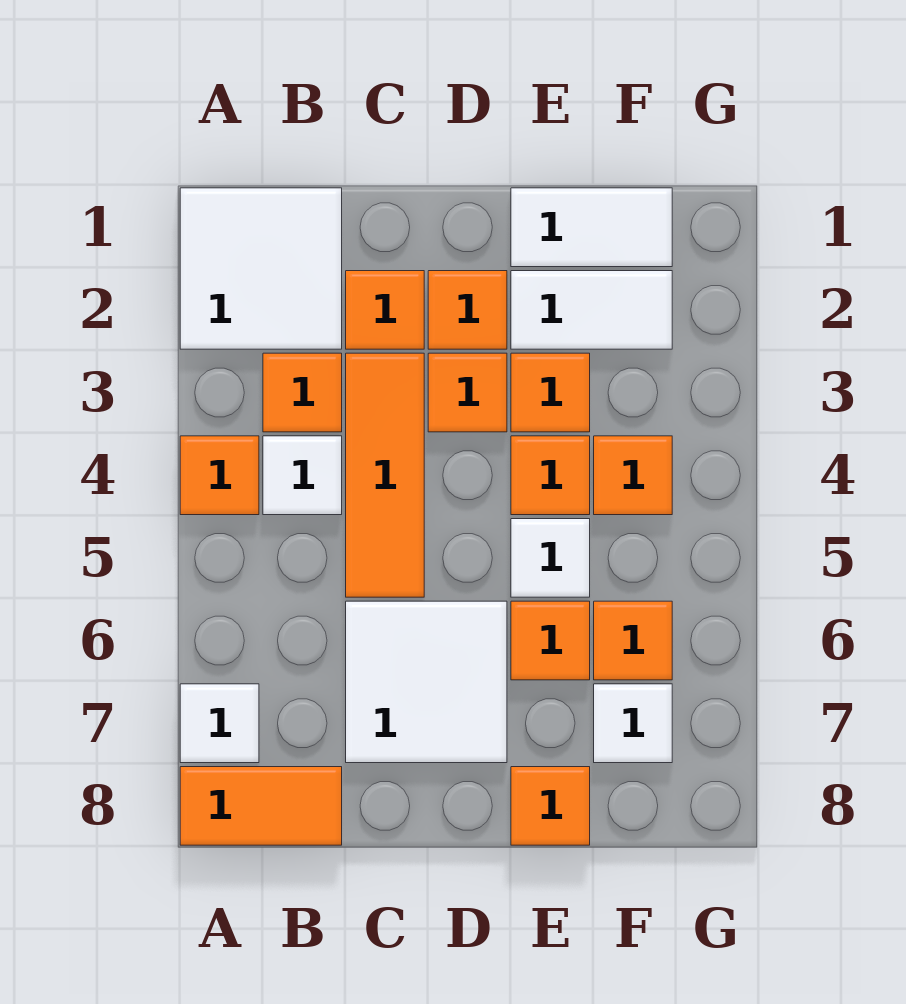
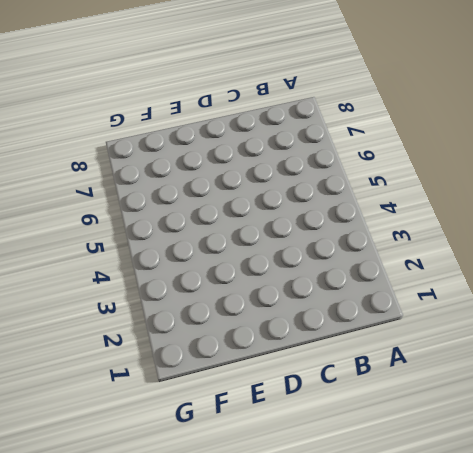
none -> white tile A1:B2 level 1
none -> orange tile A4 level 1
none -> white tile A7 level 1

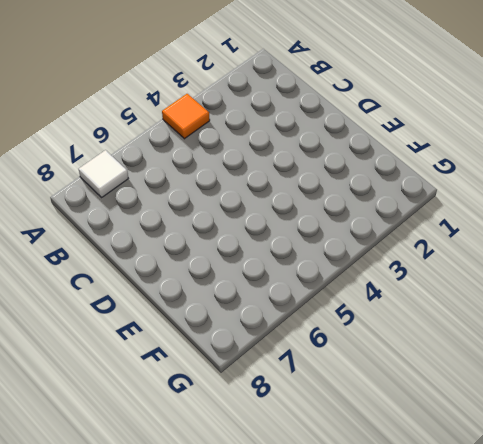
none -> white tile A1:B2 level 1
none -> orange tile A8:B8 level 1
none -> orange tile B3 level 1

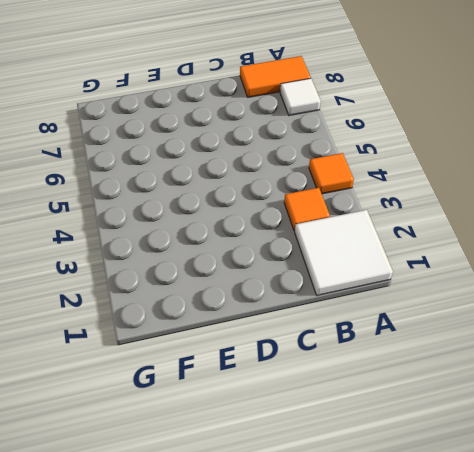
none -> white tile B4 level 1
none -> orange tile C2 level 1
none -> orange tile C3:C5 level 1

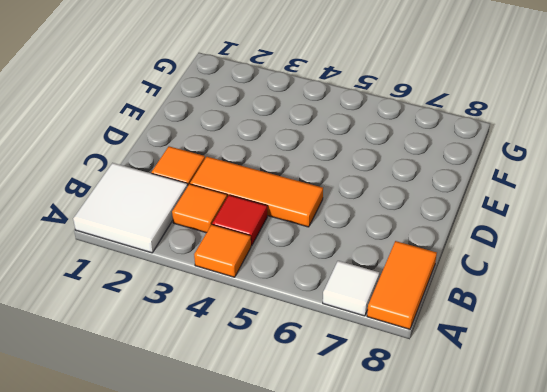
red tile B4 level 1 -> white tile B4 level 1
none -> white tile C6:D7 level 1
none -> orange tile D2 level 1
none -> orange tile D3 level 1

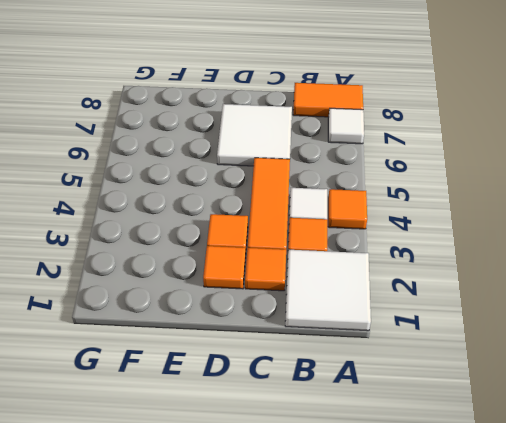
none -> white tile E1:F1 level 1
none -> white tile E2:F2 level 1
none -> orange tile E3 level 1

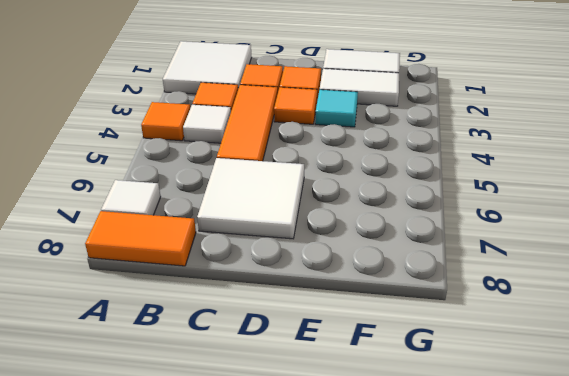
cyan tile E3 level 1 -> orange tile E3 level 1
none -> orange tile E4 level 1
none -> white tile E5 level 1
none -> orange tile E6 level 1

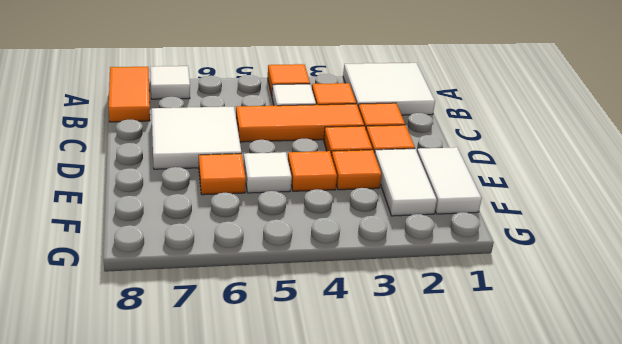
none -> orange tile E8 level 1
none -> orange tile F4 level 1
none -> orange tile F6 level 1

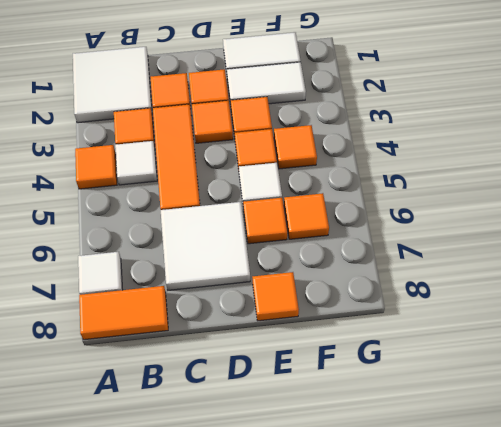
none -> white tile F7 level 1

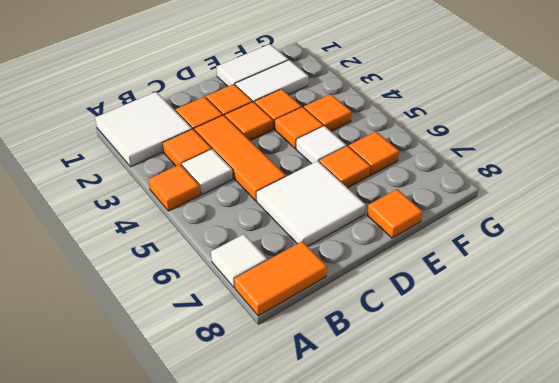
none -> white tile F7 level 1

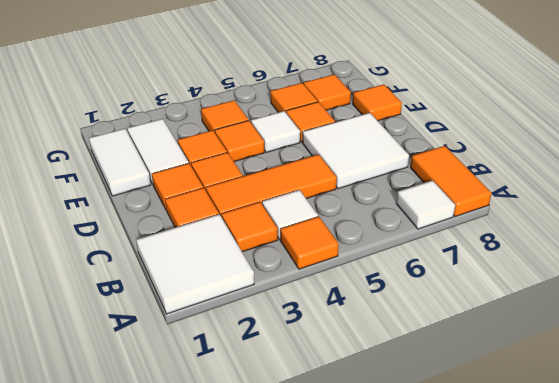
orange tile F7 level 1 -> white tile F7 level 1

